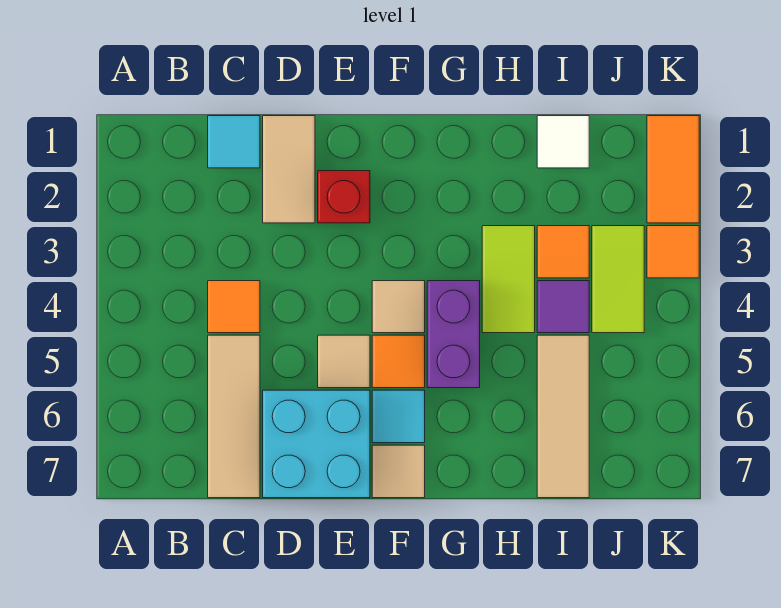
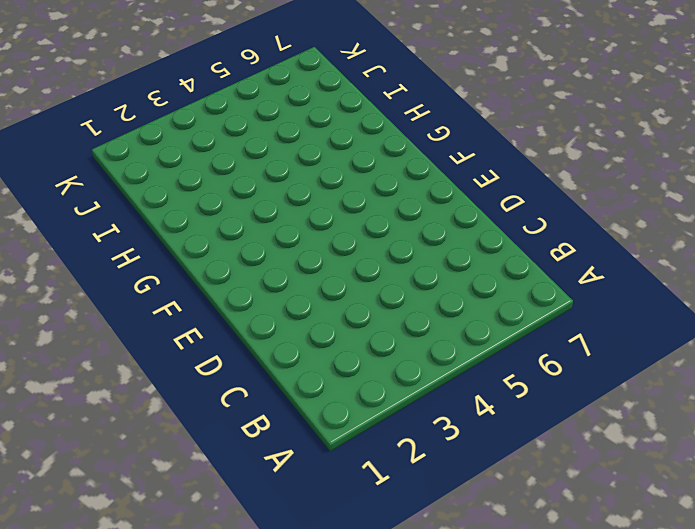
none -> cyan tile C1 level 1
none -> orange tile C4 level 1
none -> tan tile C5:C7 level 1

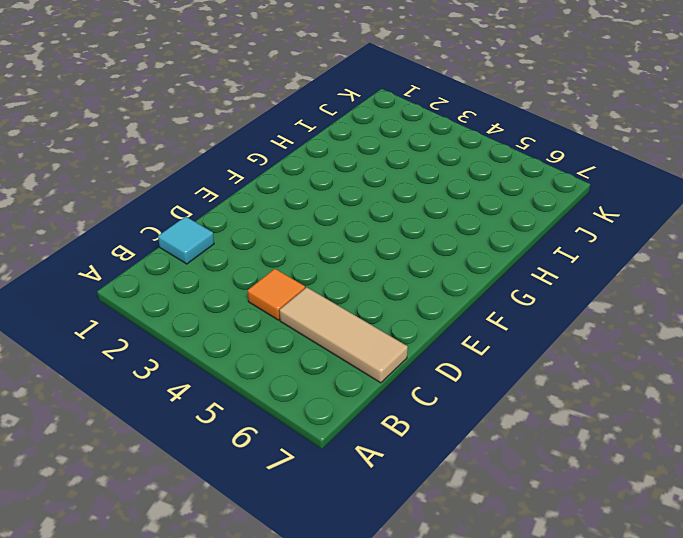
none -> tan tile D1:D2 level 1
none -> cyan brick D6:E7 level 1
none -> red brick E2 level 1

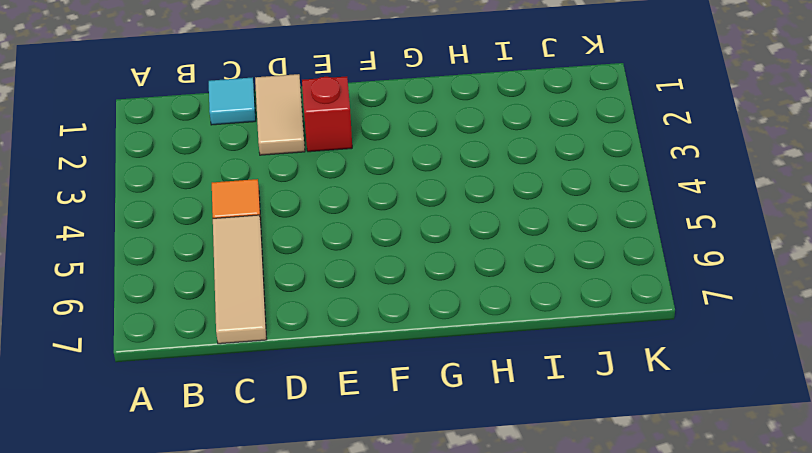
none -> cyan brick D6:E7 level 1
none -> tan tile E5 level 1
none -> tan tile F4 level 1

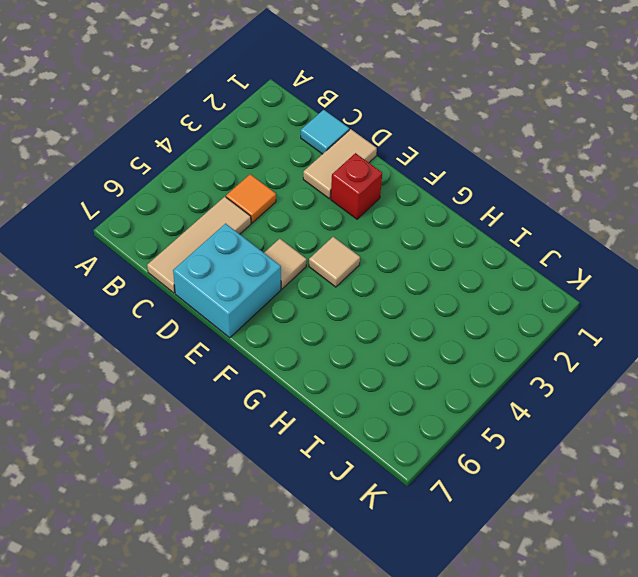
none -> orange tile F5 level 1
none -> cyan tile F6 level 1
none -> tan tile F7 level 1

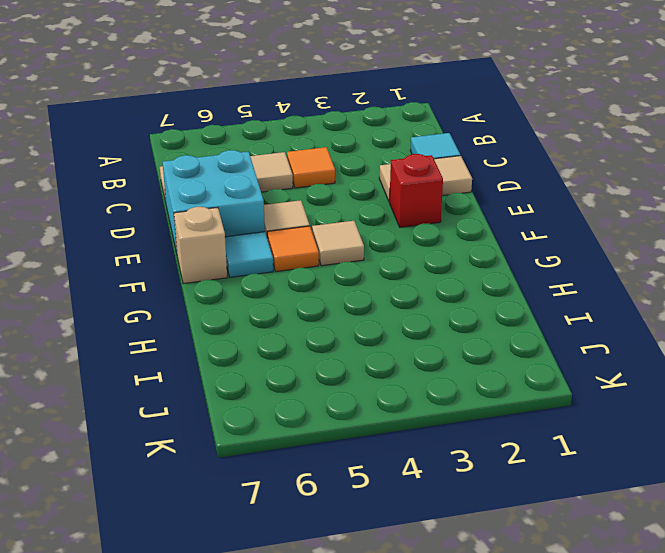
tan brick F7 level 1 -> tan tile F7 level 1
none -> purple brick G4:G5 level 1
none -> lime tile H3:H4 level 1
none -> white tile I1 level 1

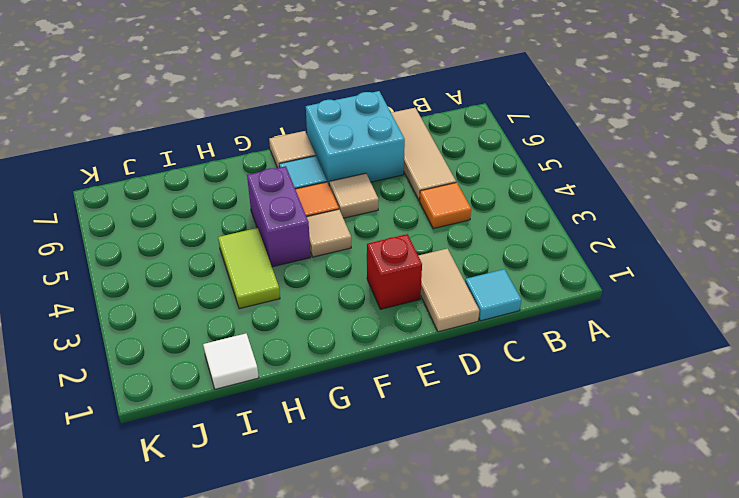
none -> orange tile I3 level 1
none -> purple tile I4 level 1
none -> tan tile I5:I7 level 1

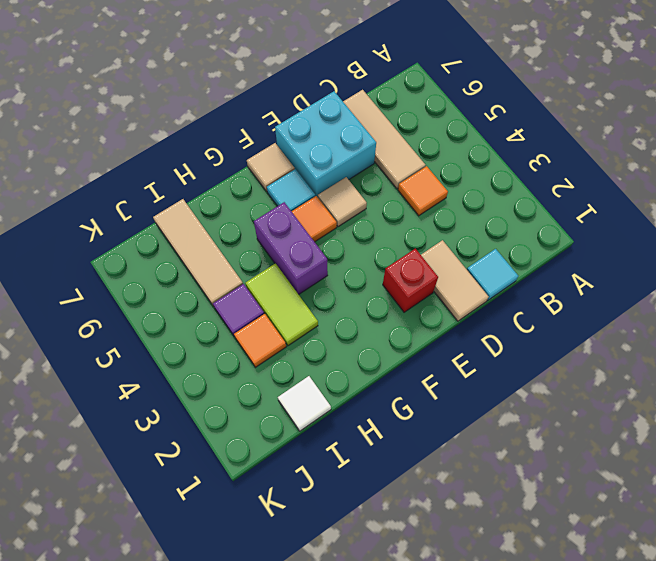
none -> tan tile F4 level 1
none -> lime tile J3:J4 level 1
none -> orange tile K1:K2 level 1

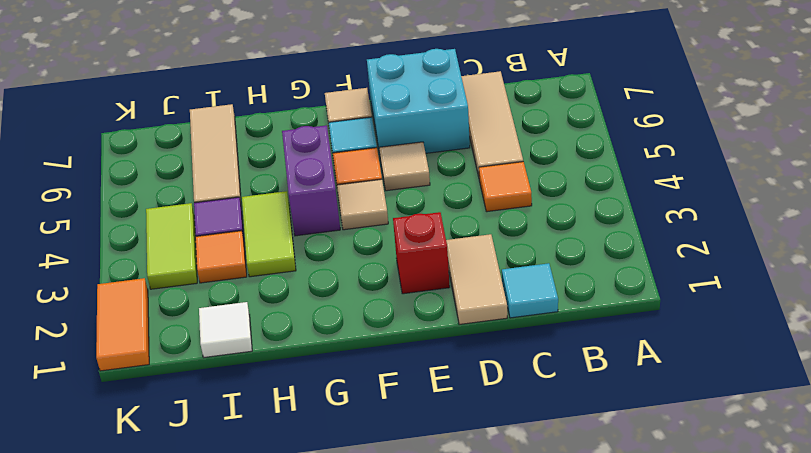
none -> orange tile K3 level 1

